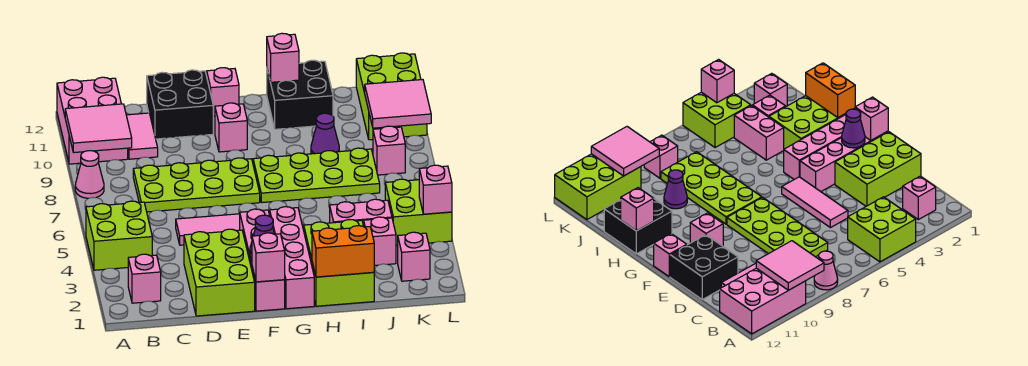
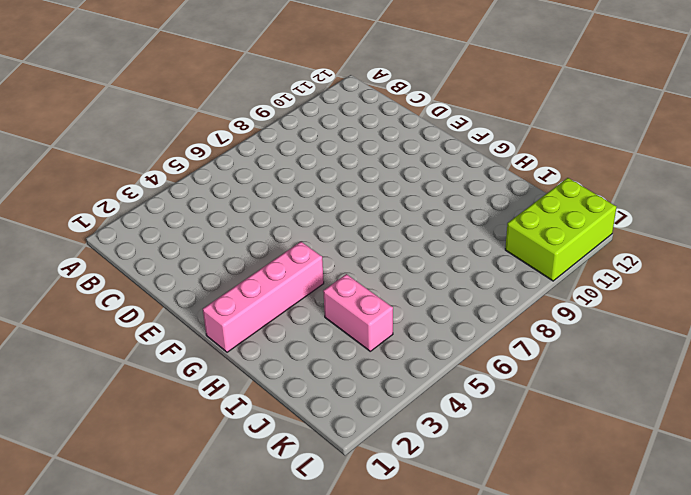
none -> lime brick A4:B5 level 1
none -> pink cone A8 level 1
none -> pink brick A10:B12 level 1
none -> pink brick B2 level 1

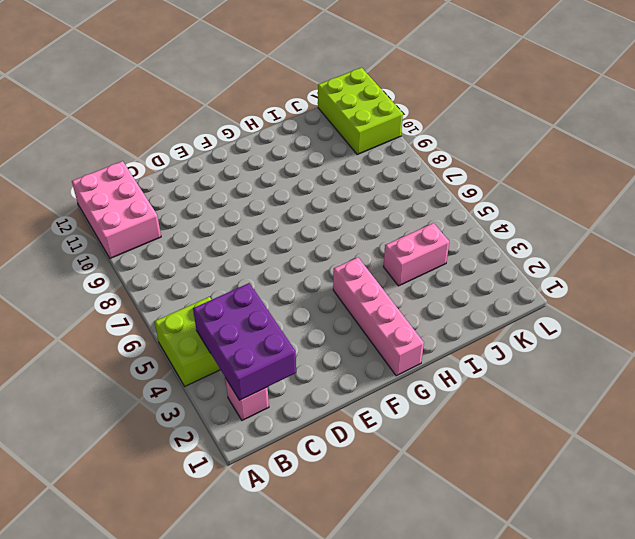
purple brick B2:C4 level 2 -> none
none -> pink cone A8 level 1
none -> lime plate C7:F8 level 1
none -> pink tile C10:C11 level 1
none -> lime brick D1:E3 level 1

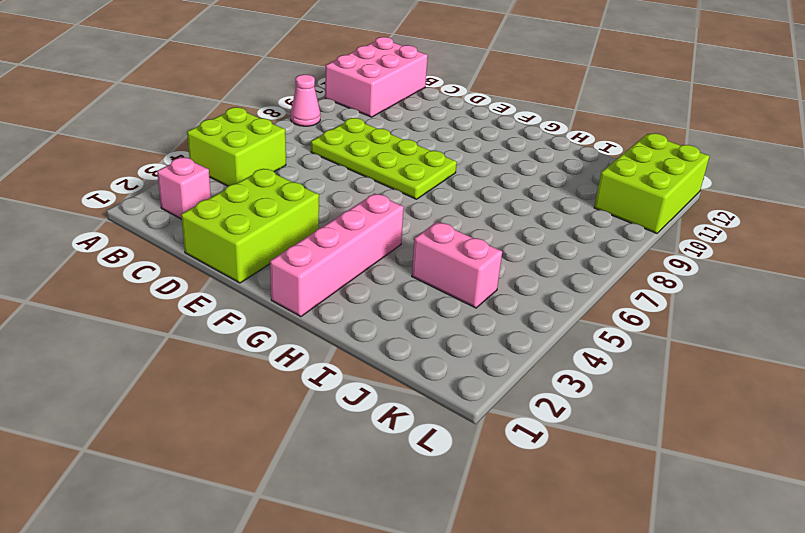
none -> pink tile C10:C11 level 1
none -> pink tile D5:F5 level 1
none -> black brick D11:E12 level 1
none -> pink brick F1:F4 level 1

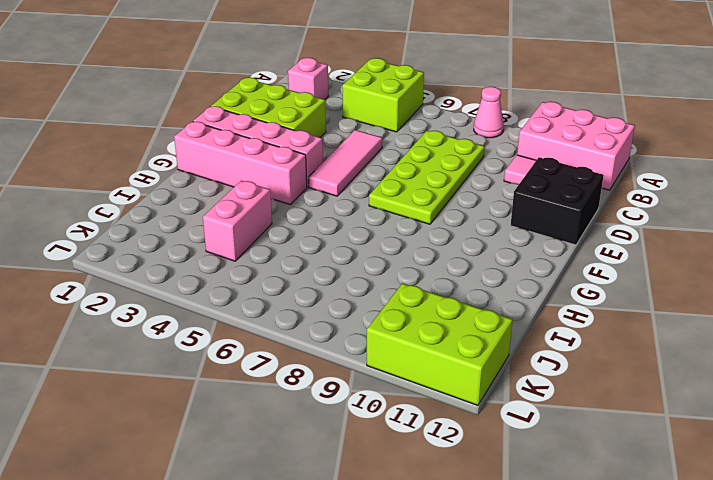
none -> pink brick F10 level 1
none -> pink brick F12 level 1
none -> lime plate G7:J8 level 1
none -> lime brick H1:I3 level 1

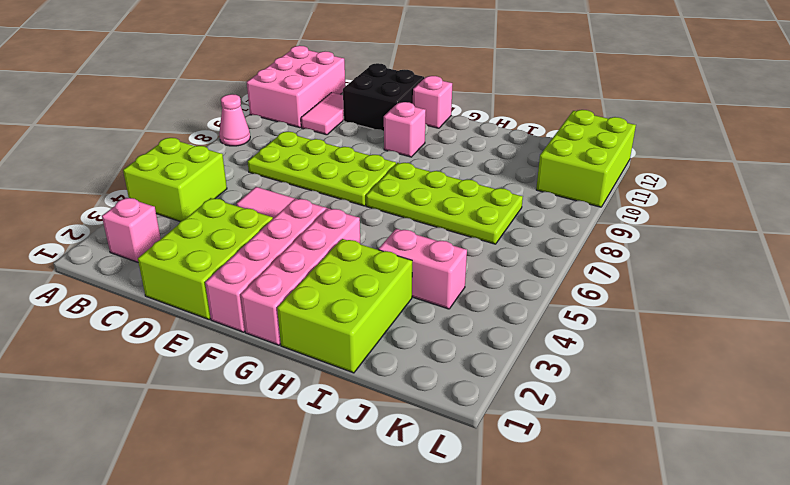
none -> black brick H11:I12 level 1
none -> purple cone I9 level 1
none -> pink brick J3 level 1
none -> pink brick K2 level 1

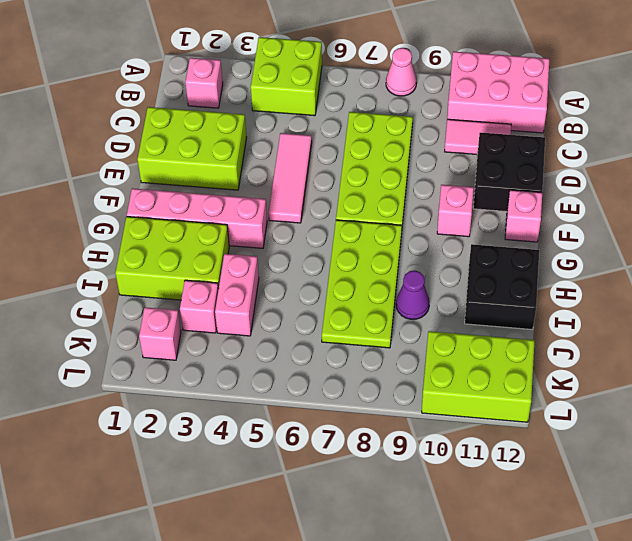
none -> pink brick F1:F4 level 1
none -> lime brick K4:L5 level 1
none -> pink brick K8 level 1
none -> pink tile A9:B10 level 2

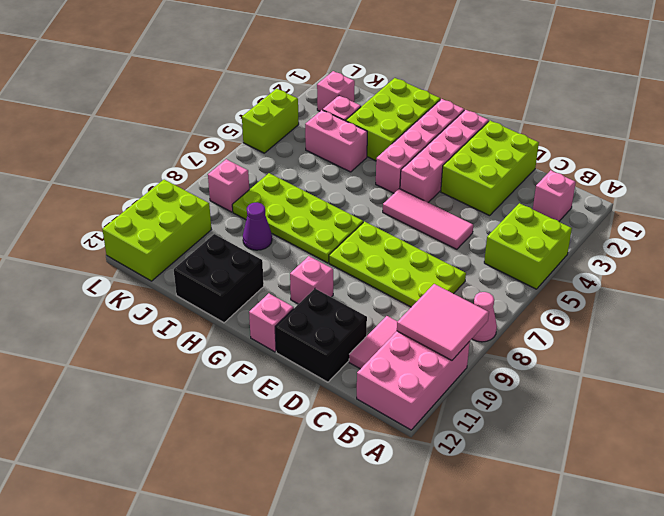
lime brick L4:L5 level 1 -> lime brick K4:L5 level 1
none -> pink brick F1 level 2
none -> purple cone F2 level 2
none -> orange brick H1:I1 level 2
none -> pink brick H12 level 2

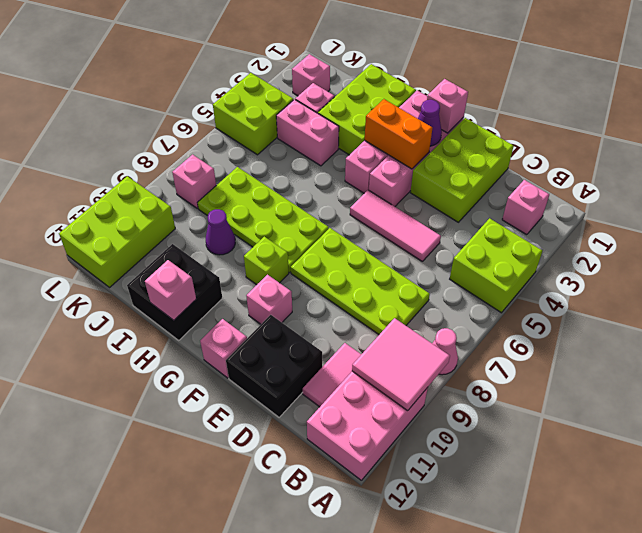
orange brick F3:G3 level 2 -> orange brick H1:I1 level 2
lime brick G9 level 1 -> none
none -> pink tile K9:L10 level 2
none -> pink brick L4 level 2

